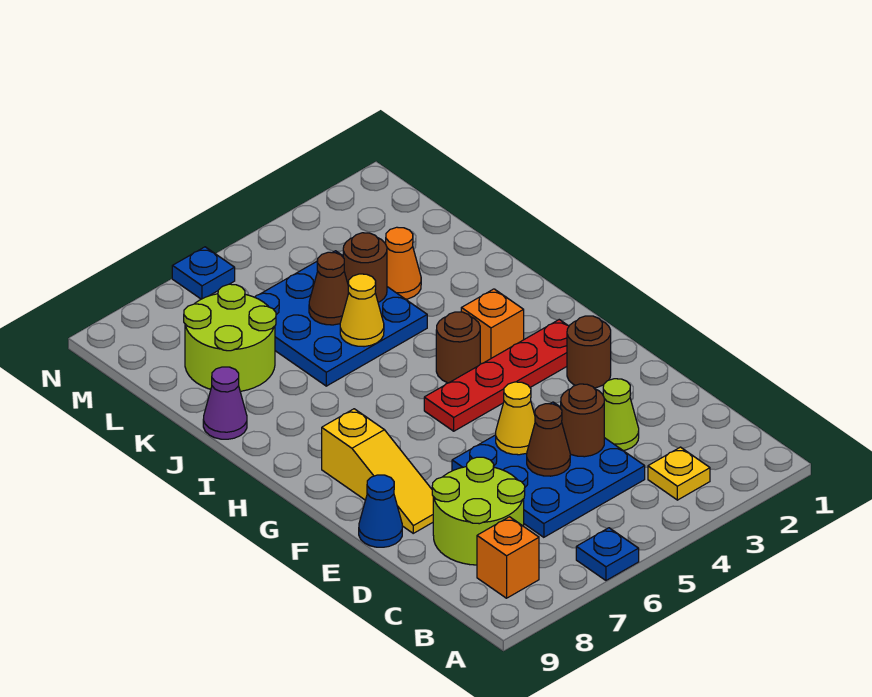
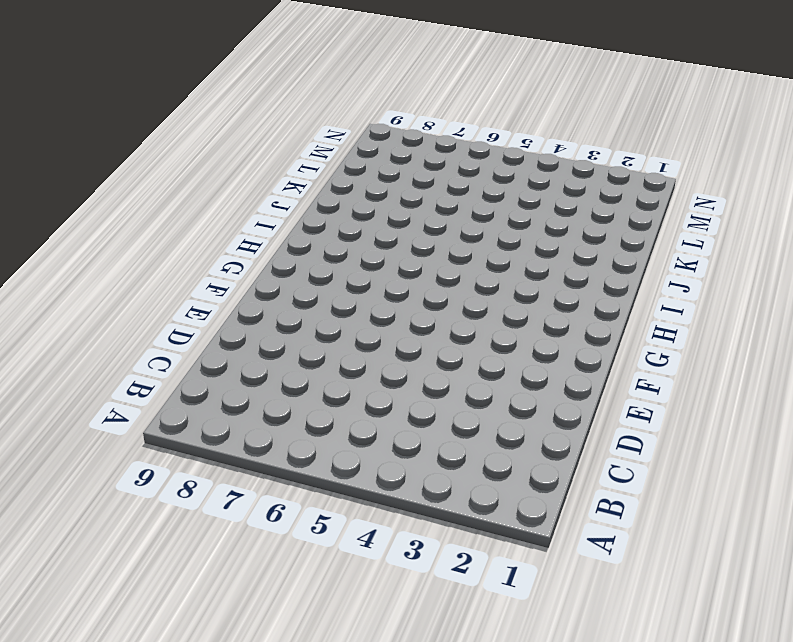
none -> blue plate A6 level 1
none -> yellow plate B3 level 1
none -> orange brick B8 level 1

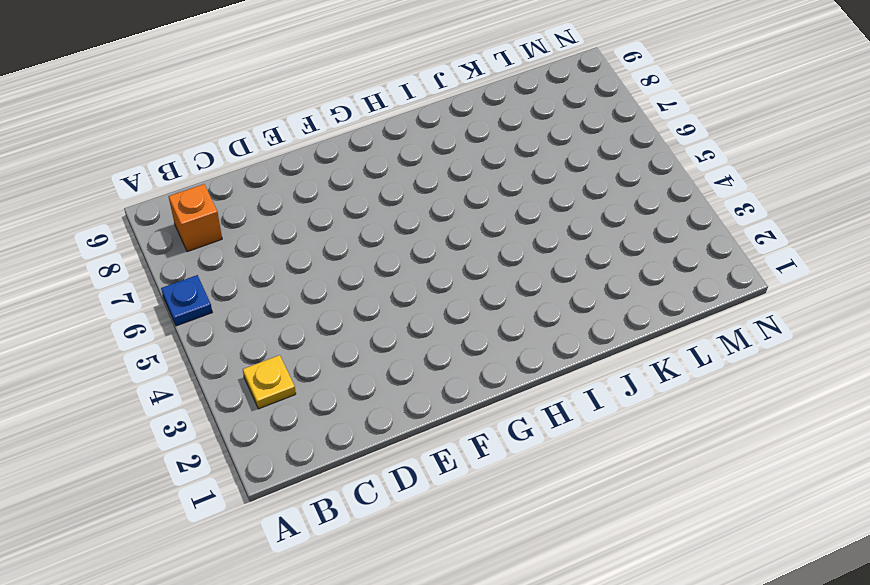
none -> blue plate C4:E6 level 1
none -> lime round brick C7:D8 level 1
none -> lime cone D3 level 1

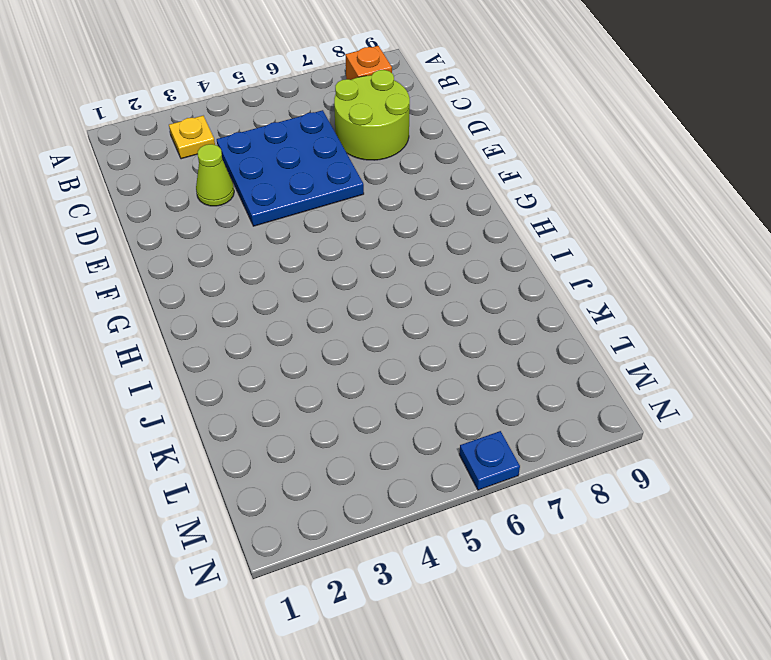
none -> blue plate A6 level 1
none -> yellow slope E8:G8 level 1 top G
none -> blue cone E9 level 1

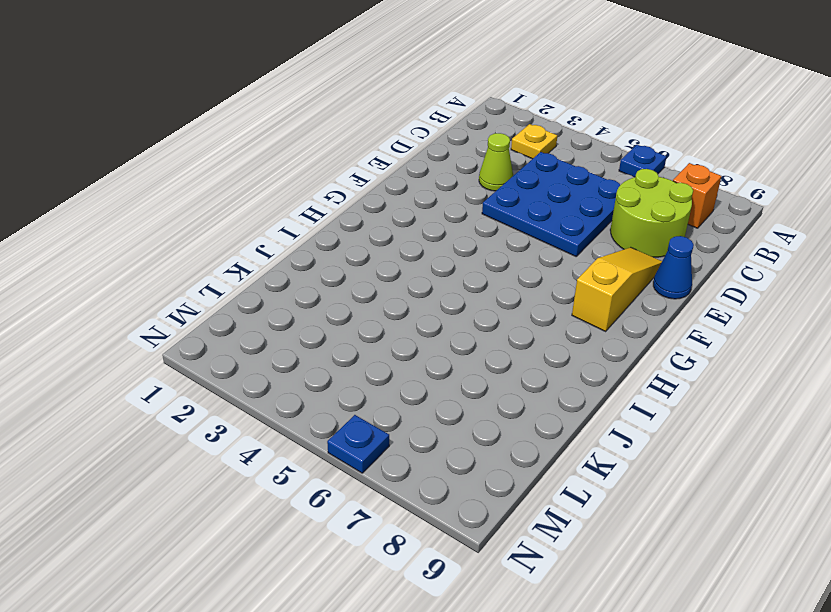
none -> brown round brick F2 level 1
none -> red plate G2:G5 level 1
none -> orange brick H3 level 1

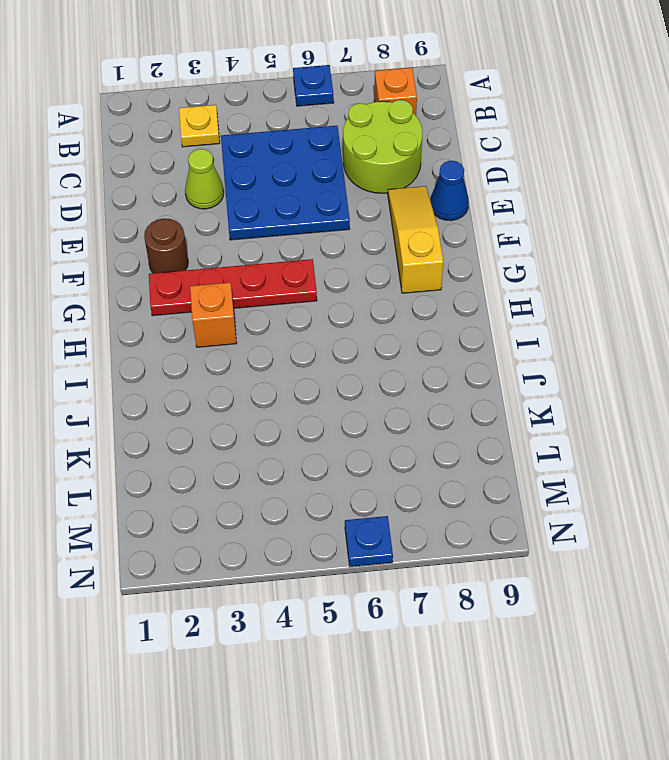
none -> brown round brick H4 level 1
none -> blue plate J4:L6 level 1
none -> purple cone J9 level 1

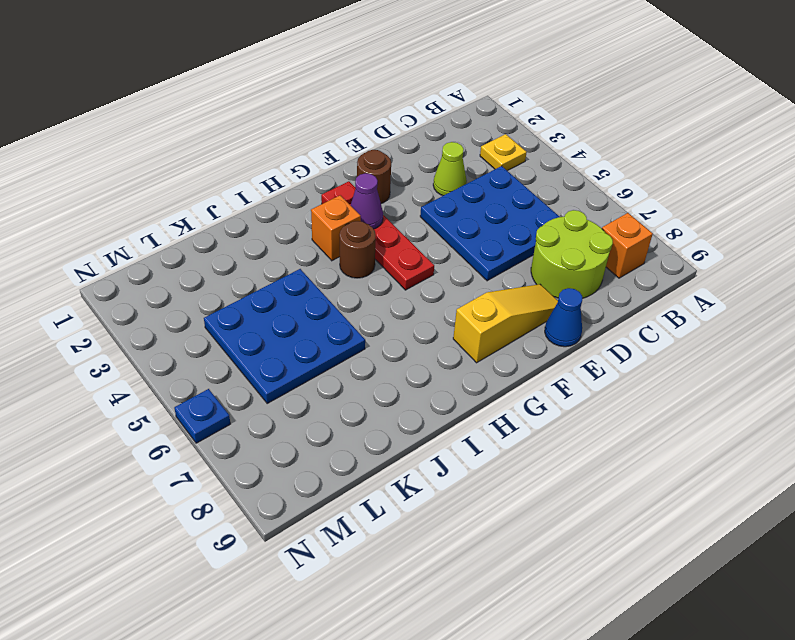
purple cone G3 level 2 -> purple cone J9 level 1
none -> blue plate A6 level 1
none -> orange cone K3 level 1
none -> lime round brick K7:L8 level 1

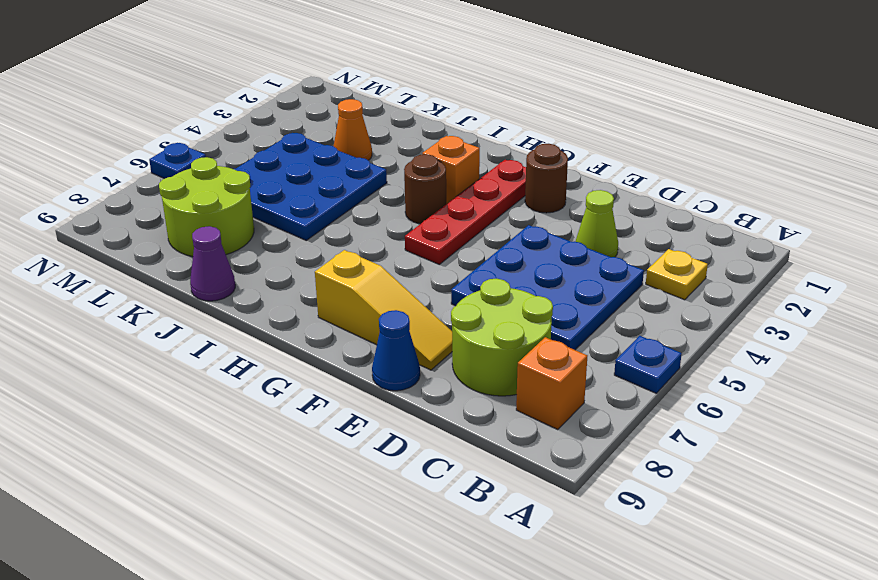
none -> brown round brick D4 level 2
none -> brown cone D5 level 2
none -> yellow cone E5 level 2

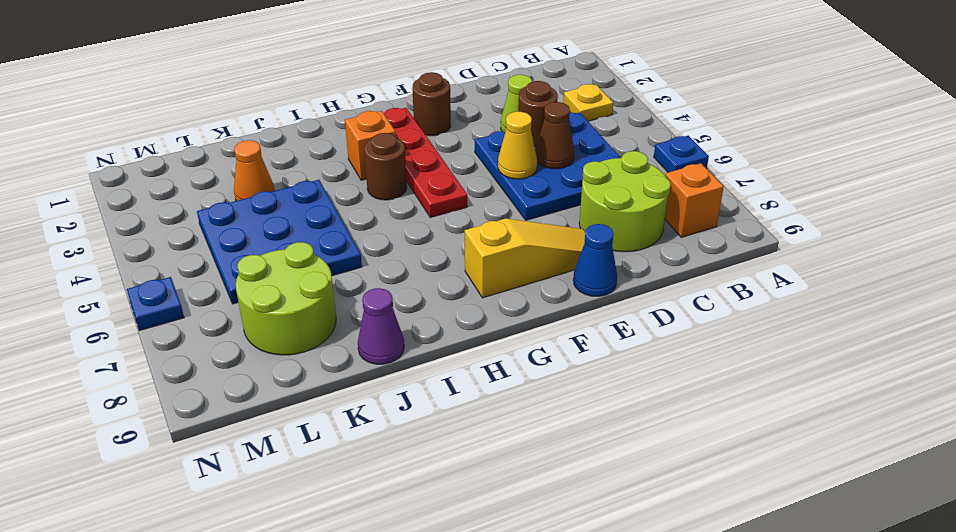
none -> yellow cone J5 level 2
none -> brown round brick K4 level 2
none -> brown cone K5 level 2

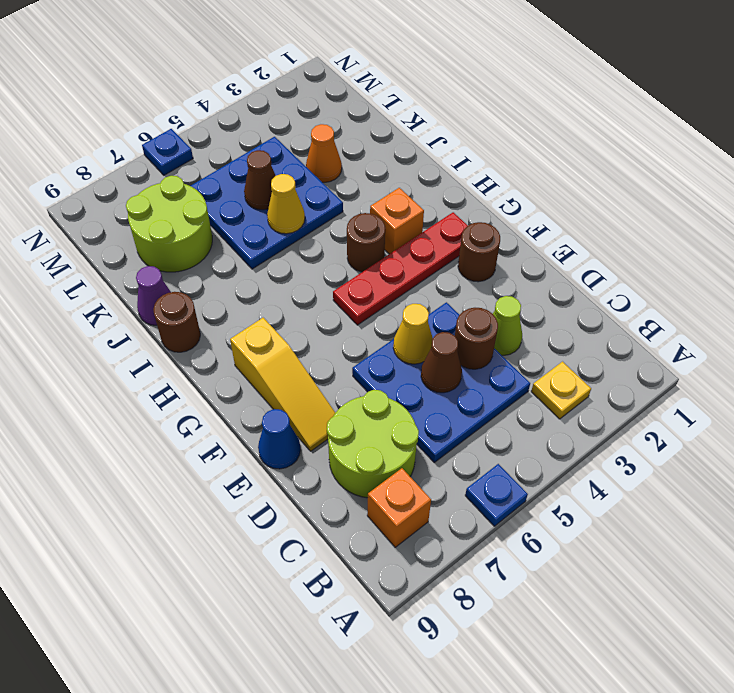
brown round brick I9 level 1 -> brown round brick K4 level 2

